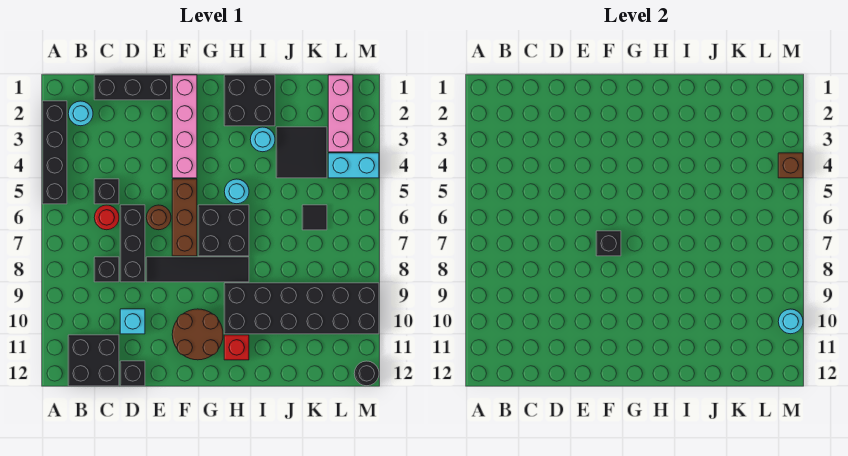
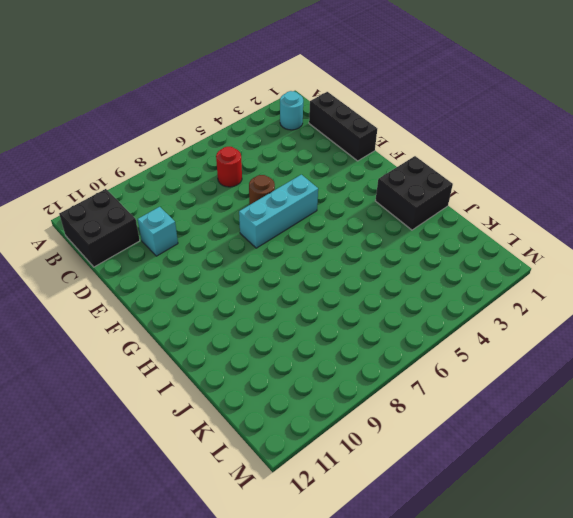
cyan brick F5:F7 level 1 -> brown brick F5:F7 level 1
none -> black brick A2:A5 level 1
none -> black brick C5 level 1
none -> black brick C8 level 1

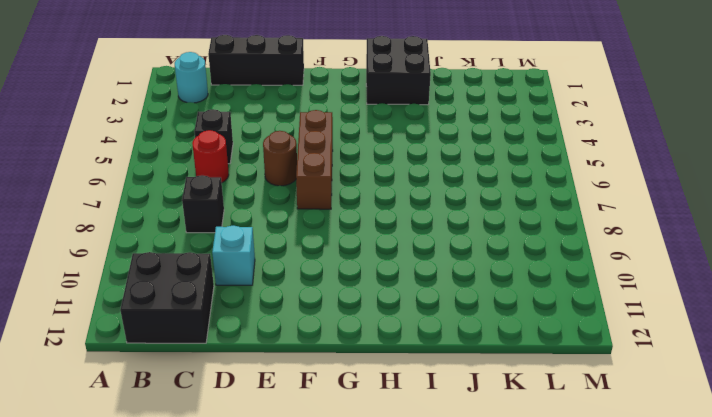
none -> black brick A2:A5 level 1
none -> black brick D6:D8 level 1
none -> black brick D12 level 1

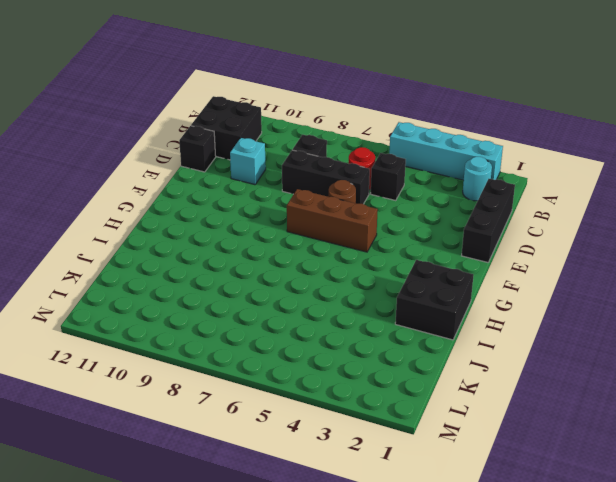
cyan brick A2:A5 level 1 -> black brick A2:A5 level 1
none -> black tile E8:H8 level 1
none -> pink brick F1:F4 level 1
none -> brown round brick F10:G11 level 1

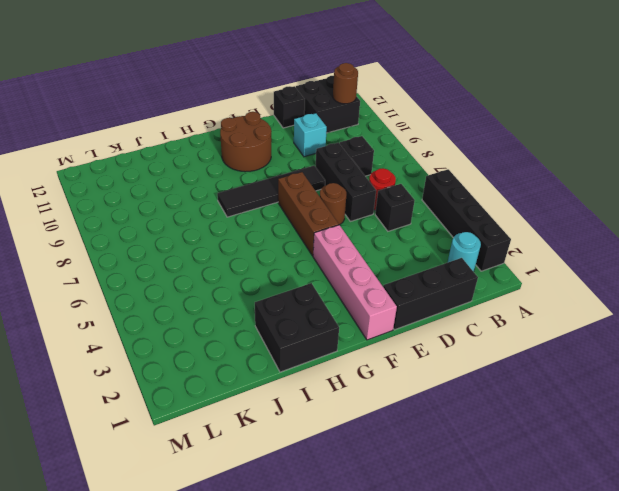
brown round brick B11 level 2 -> none
none -> black brick G6:H7 level 1
none -> cyan round brick H5 level 1
none -> black brick H9:M10 level 1

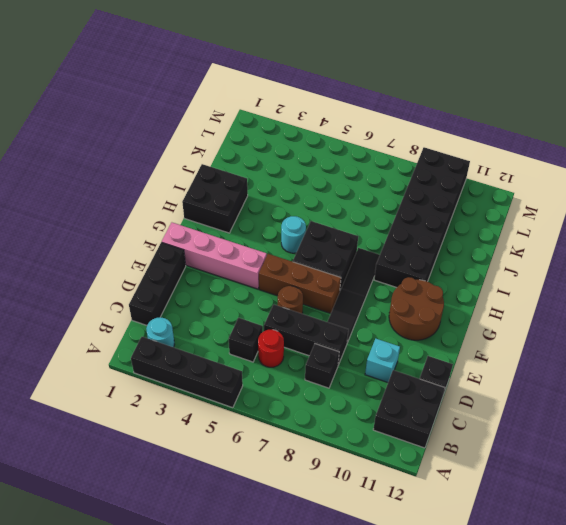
none -> red brick H11 level 1
none -> cyan round brick I3 level 1
none -> black tile J3:K4 level 1

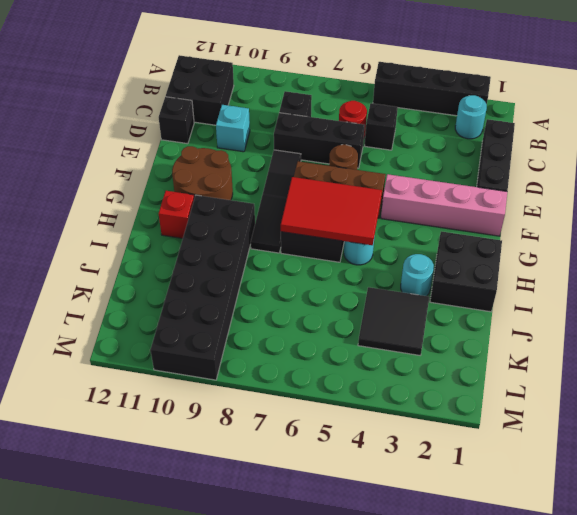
red tile G5:H7 level 2 -> none
none -> black tile K6 level 1
none -> pink brick L1:L3 level 1
none -> cyan brick L4:M4 level 1

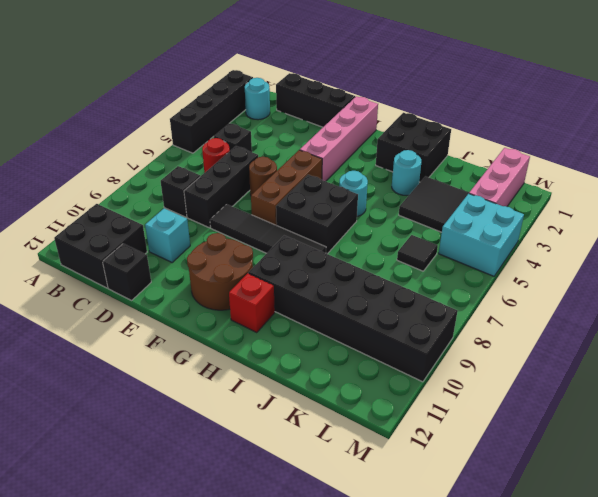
cyan brick L4:M5 level 1 -> cyan brick L4:M4 level 1
none -> black round brick M12 level 1
none -> black brick F7 level 2
none -> brown brick M4 level 2

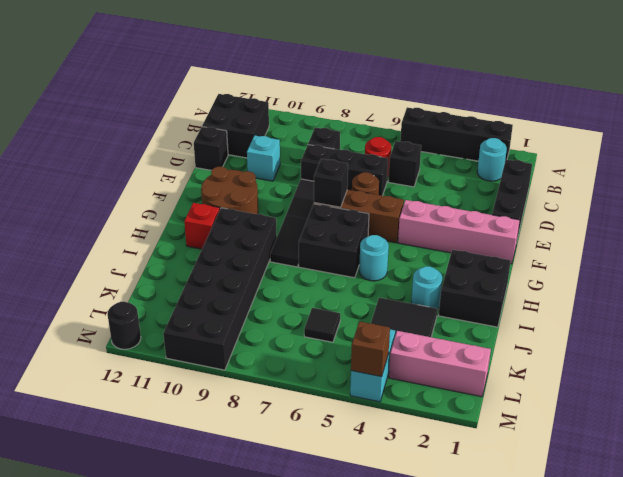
none -> cyan round brick M10 level 2

